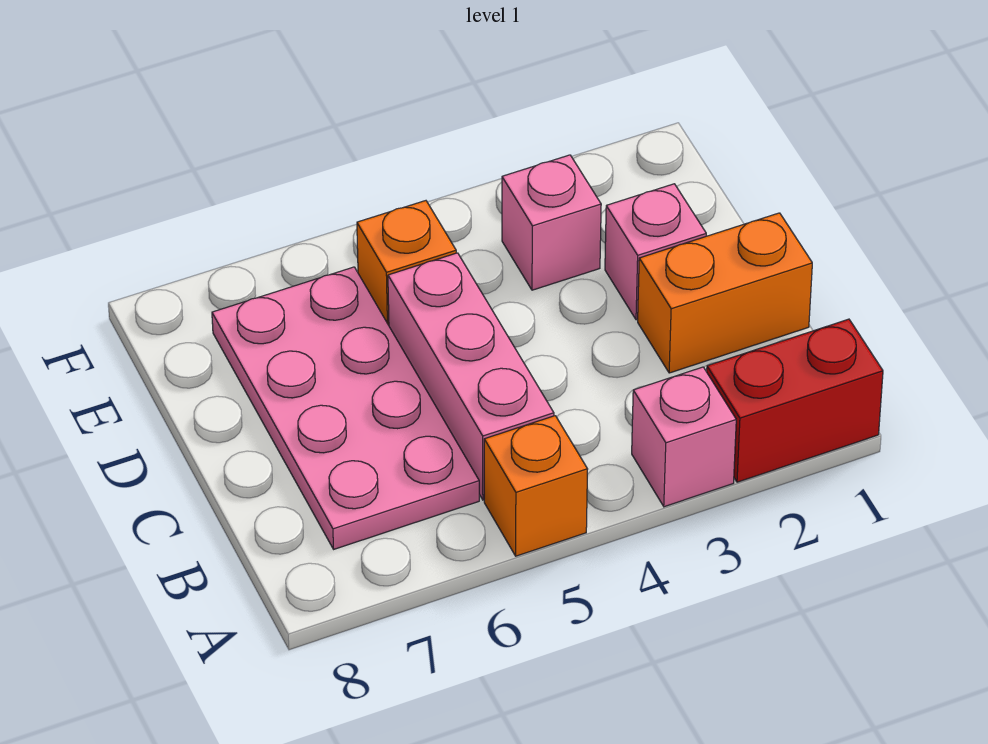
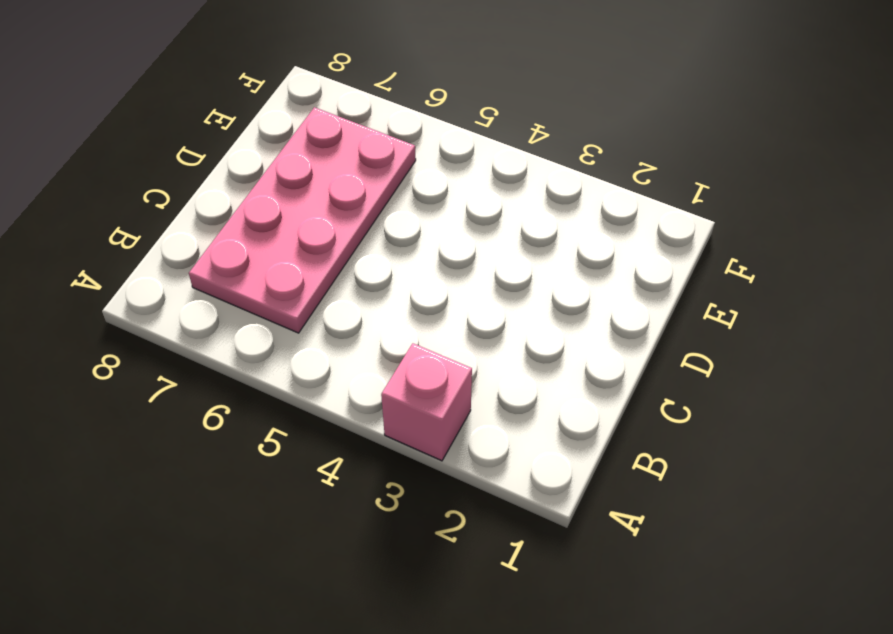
none -> red brick A1:A2 level 1
none -> orange brick A5 level 1

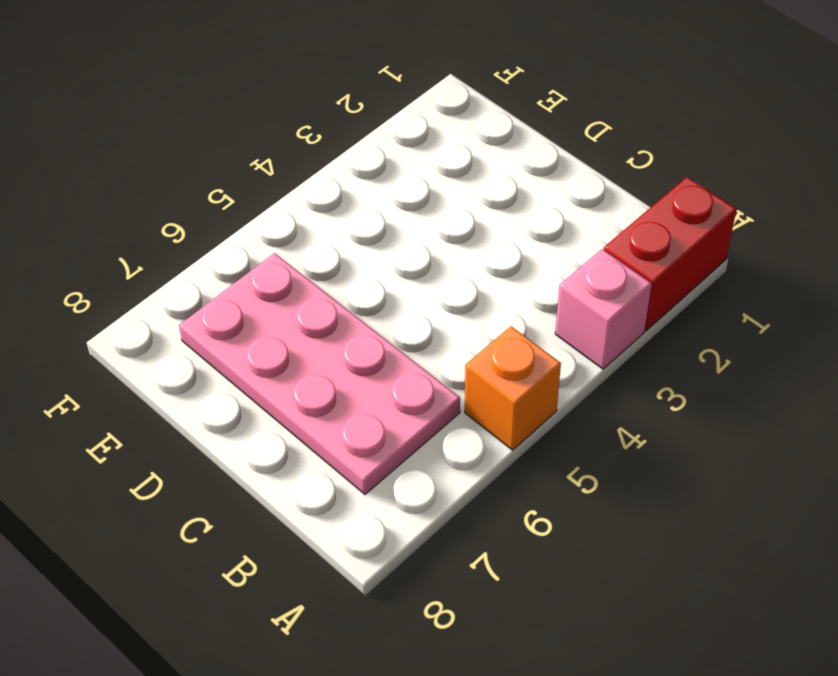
none -> pink brick B5:D5 level 1
none -> orange brick C1:C2 level 1

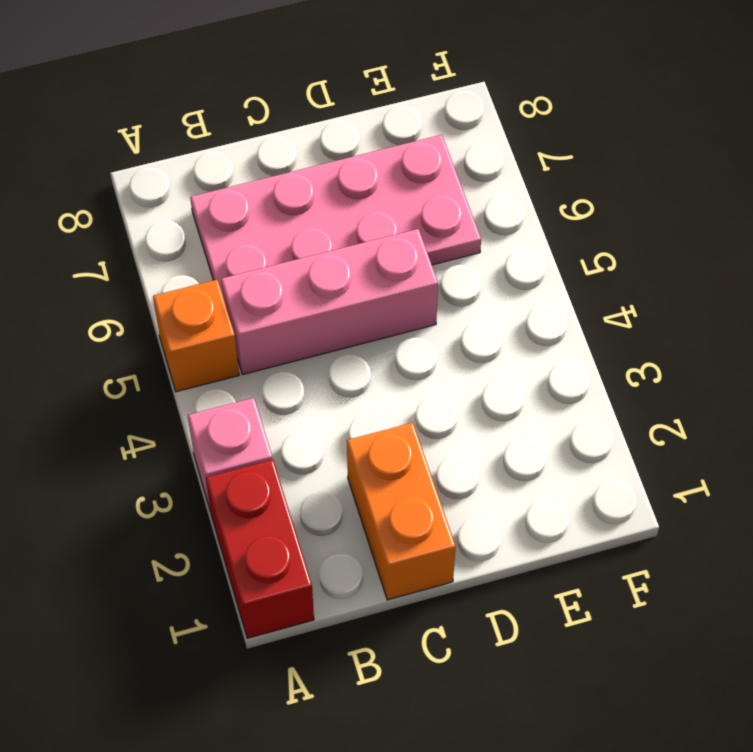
none -> pink brick D2 level 1
none -> pink brick E3 level 1

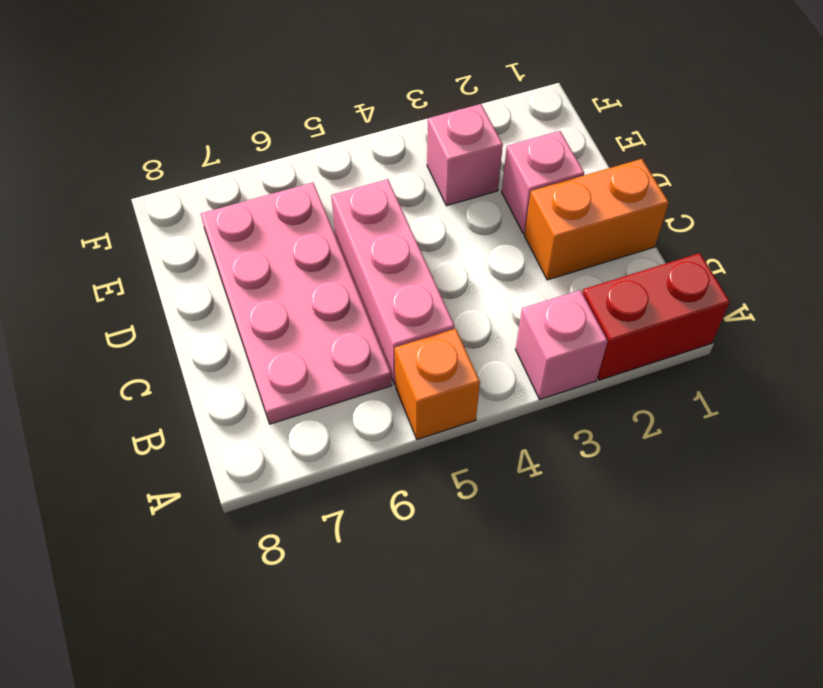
none -> orange brick E5 level 1

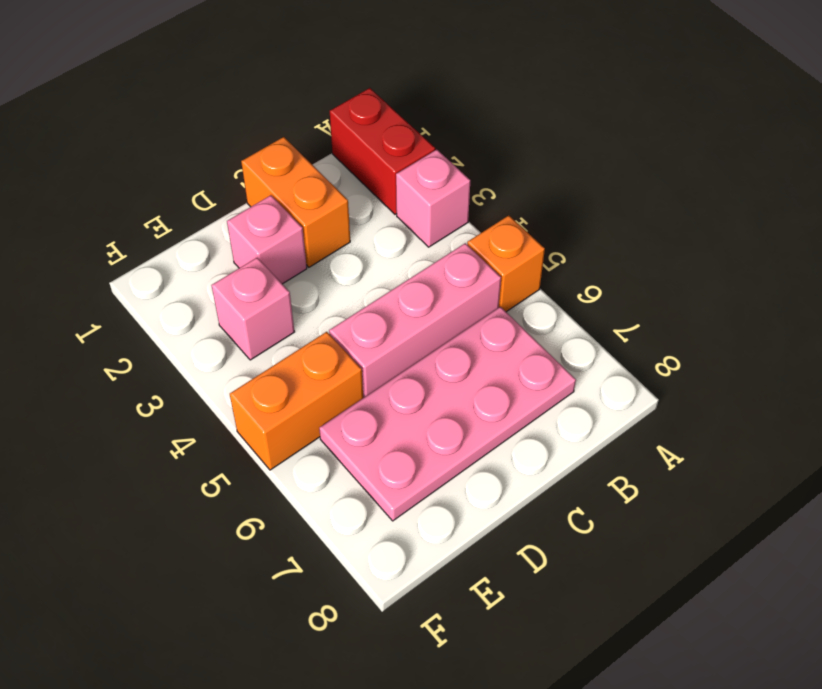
orange brick E5:F5 level 1 -> orange brick E5 level 1

